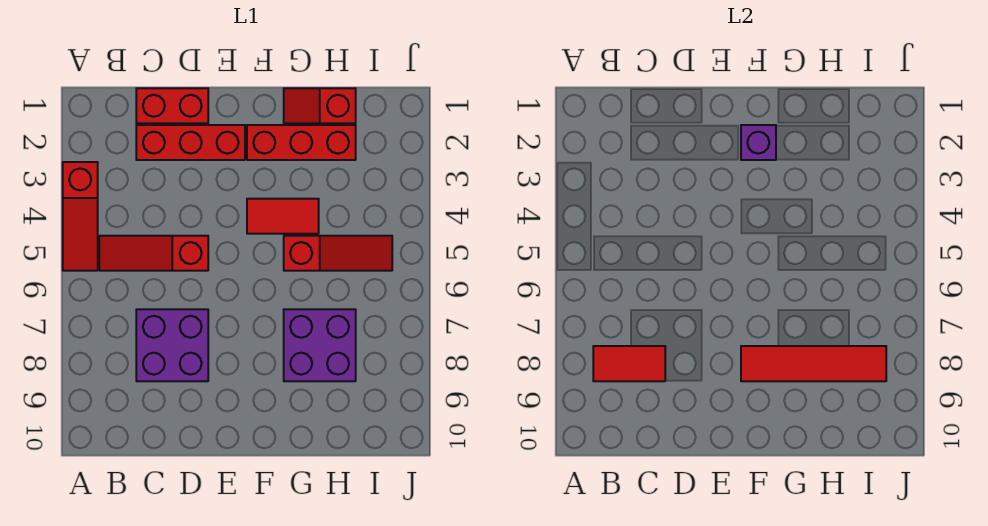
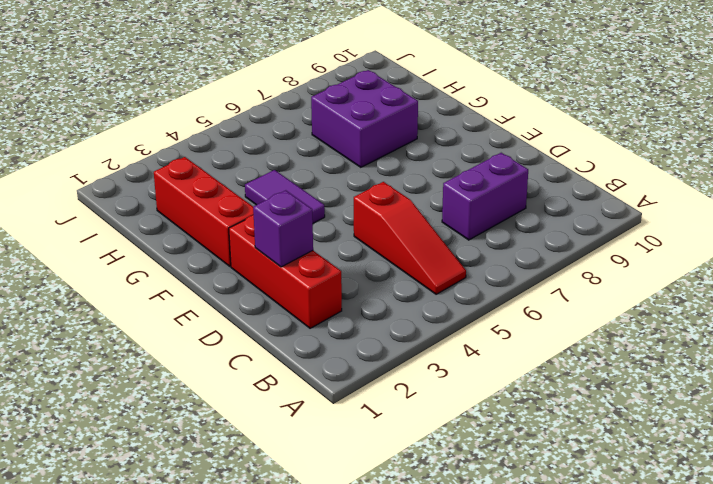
purple brick C7:C8 level 1 -> purple brick C7:D8 level 1
purple brick D2 level 2 -> purple brick F2 level 2
purple tile F4:G4 level 1 -> red tile F4:G4 level 1
none -> red slope A3:A5 level 1 top 3
none -> red brick C1:D1 level 1
none -> red slope G1:H1 level 1 top H

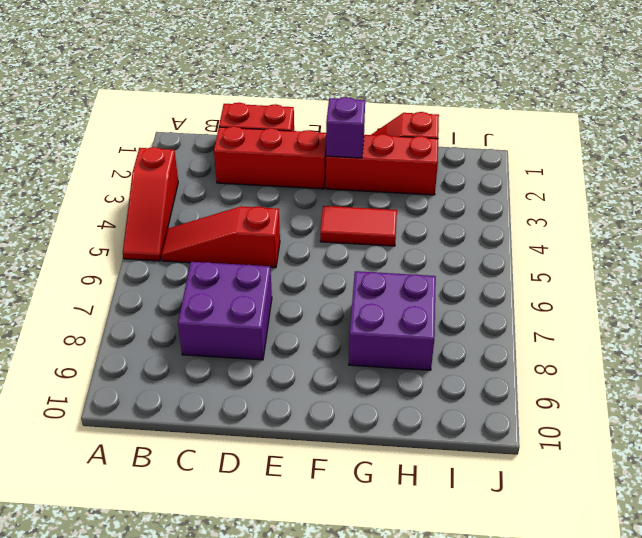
none -> red slope G5:I5 level 1 top G
none -> red tile B8:C8 level 2
none -> red tile F8:I8 level 2

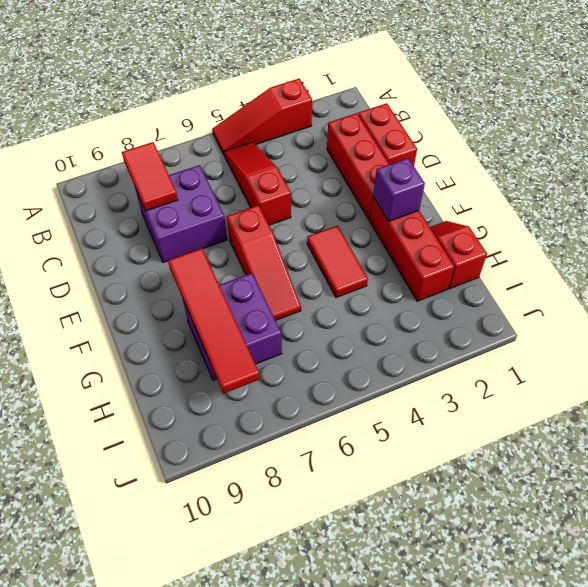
red slope E6:G6 level 1 top E -> red slope G5:I5 level 1 top G

